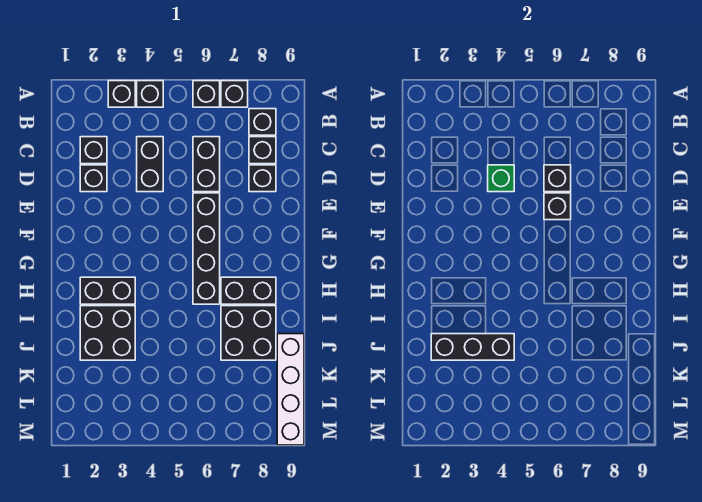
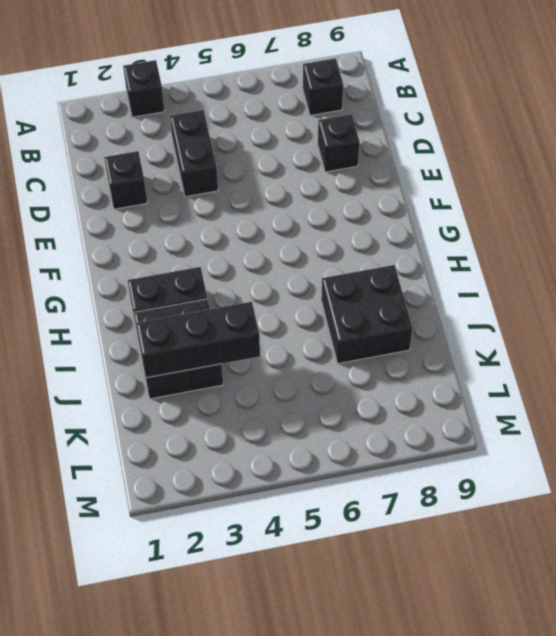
none -> black brick A4 level 1
none -> black brick A6 level 1
none -> black brick A7 level 1

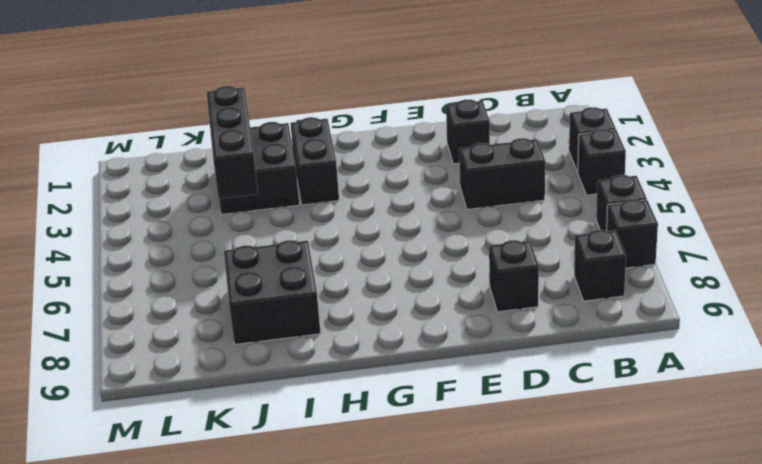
none -> black brick C2 level 1
none -> black brick C6:D6 level 1
none -> black brick C8 level 1

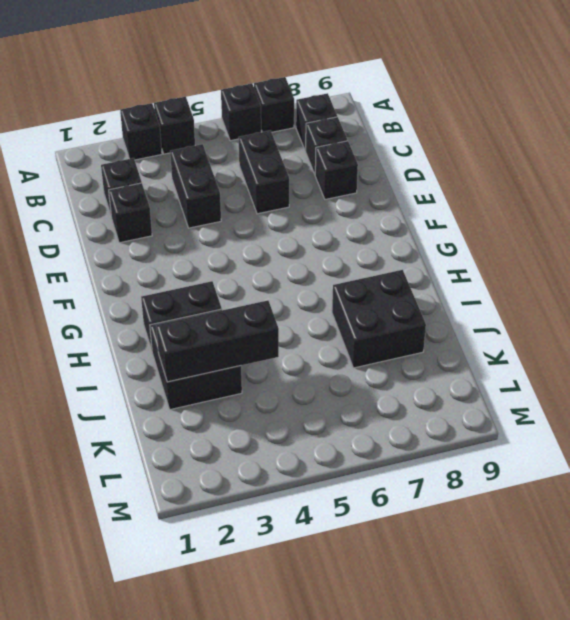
none -> black brick E6:H6 level 1
none -> black brick H7:H8 level 1
none -> white brick J9:M9 level 1

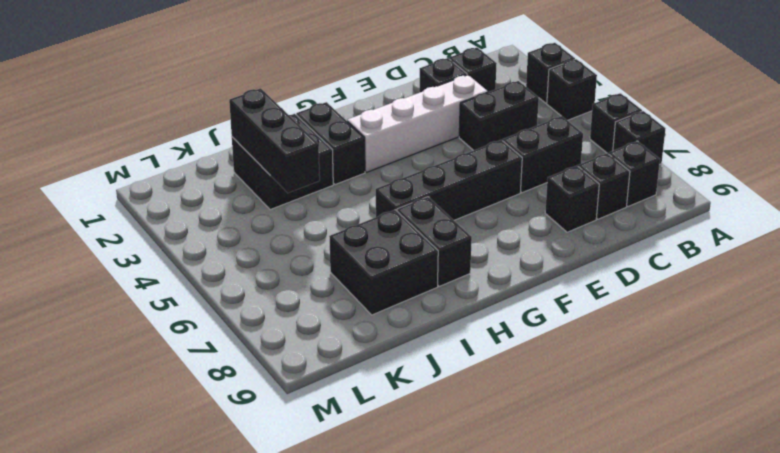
white brick D3:G3 level 1 -> white brick J9:M9 level 1
none -> green brick D4 level 2
none -> black brick D6 level 2
none -> black brick E6 level 2

